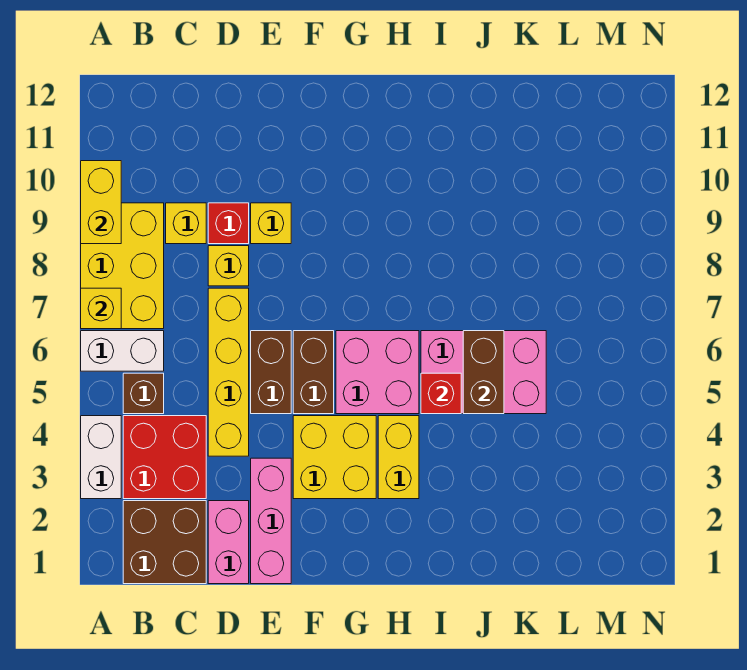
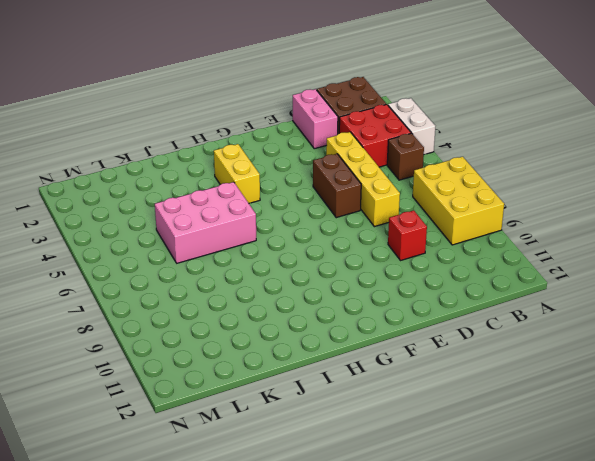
none -> white brick A6:B6 level 1
none -> yellow brick C9 level 1
none -> yellow brick D8 level 1

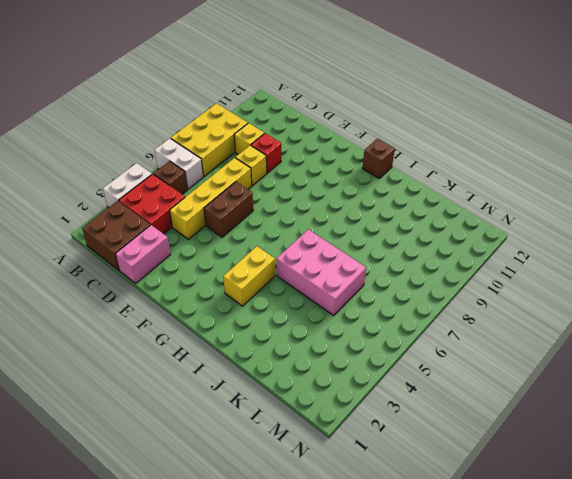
brown brick H12 level 1 -> none
none -> pink brick E1:E3 level 1
none -> yellow brick E9 level 1
none -> yellow brick F3:G4 level 1

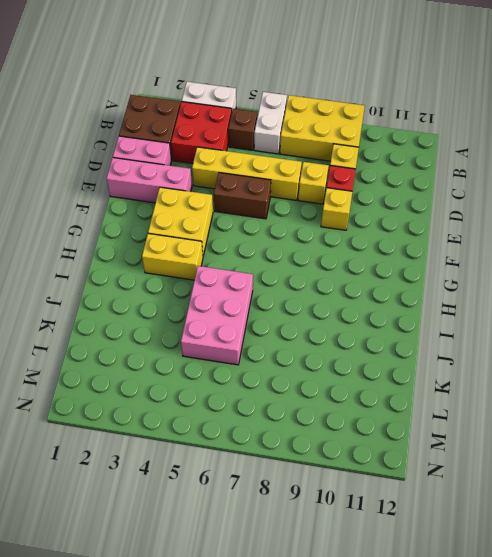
none -> brown brick F5:F6 level 1
none -> pink brick G5:H6 level 1
none -> yellow brick A7 level 2

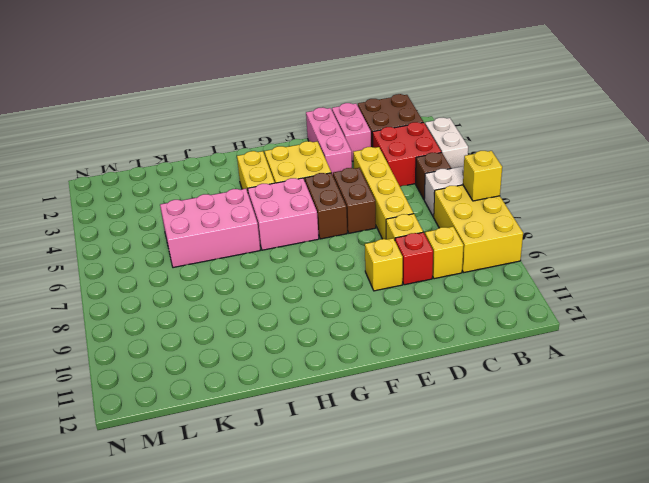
none -> yellow brick A9:A10 level 2
none -> red brick I5 level 2
none -> brown brick J5:J6 level 2

